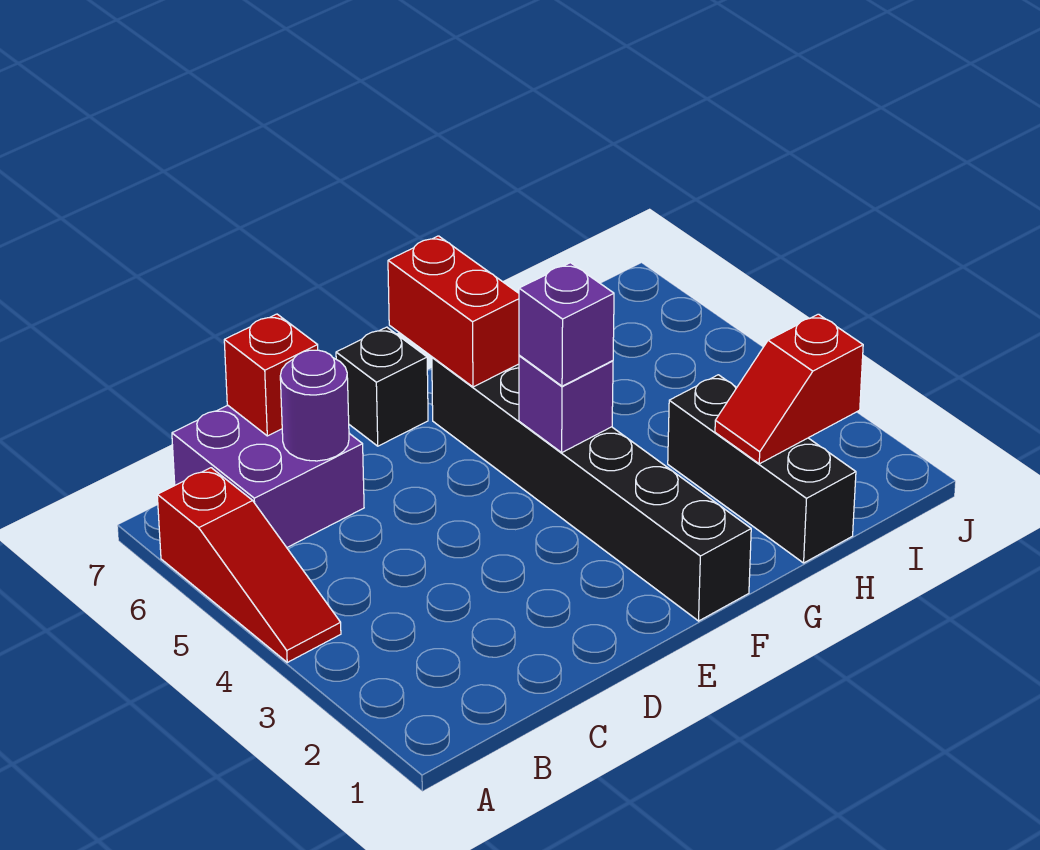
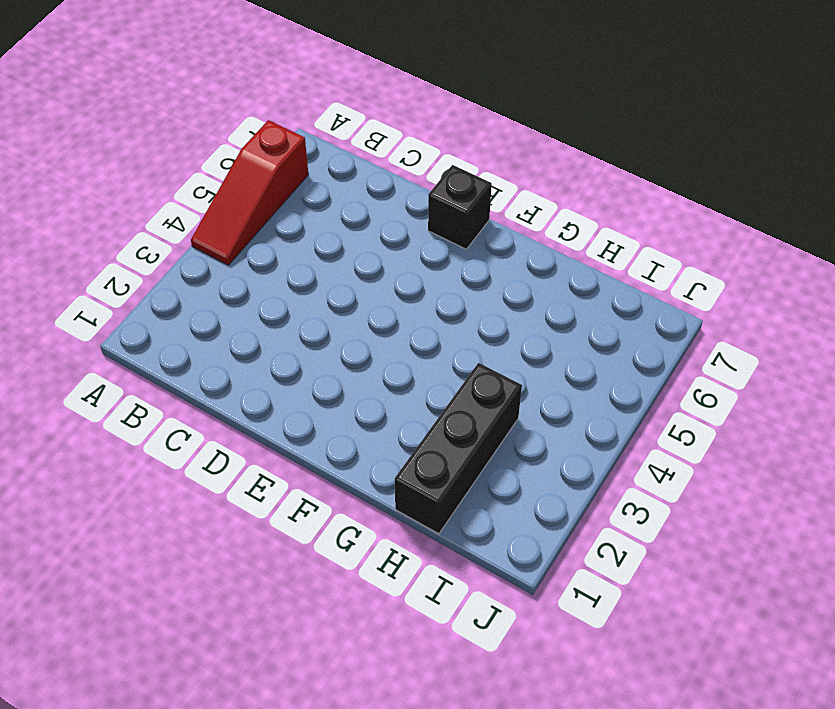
none -> purple brick B6:C7 level 1
none -> black brick F1:F6 level 1

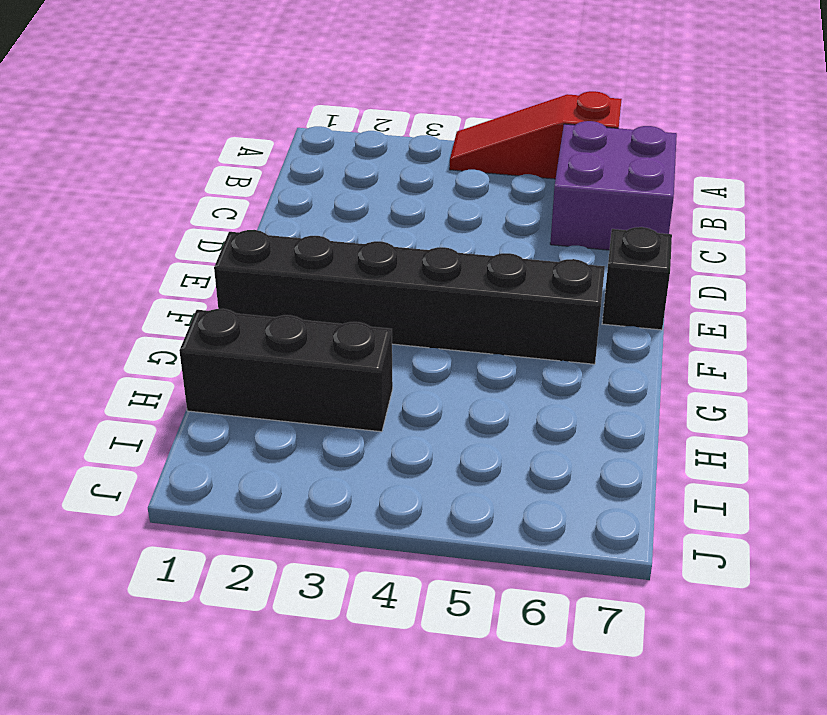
none -> purple round brick C6 level 2
none -> red brick C7 level 2

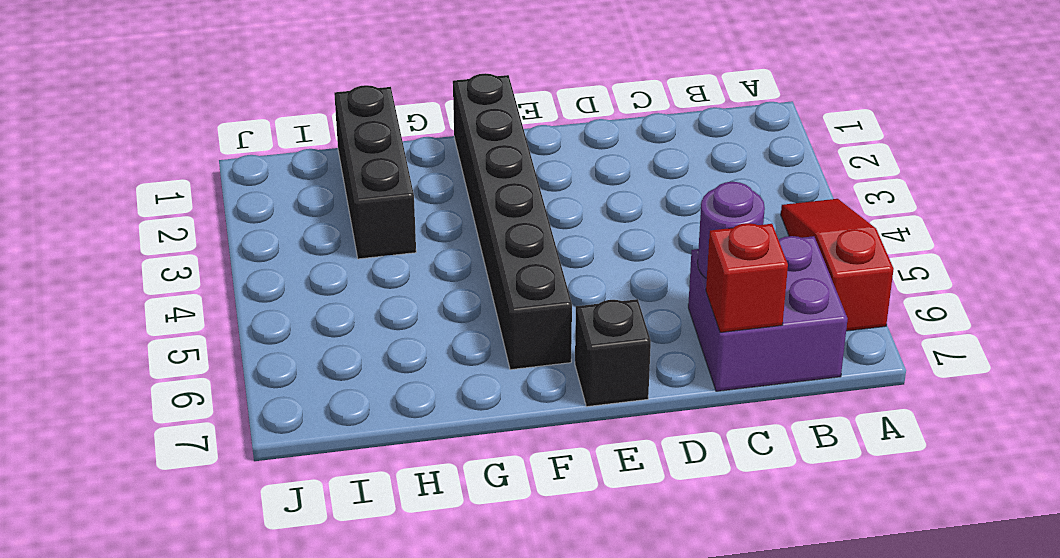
none -> purple brick F4 level 2
none -> red brick F6:F7 level 2

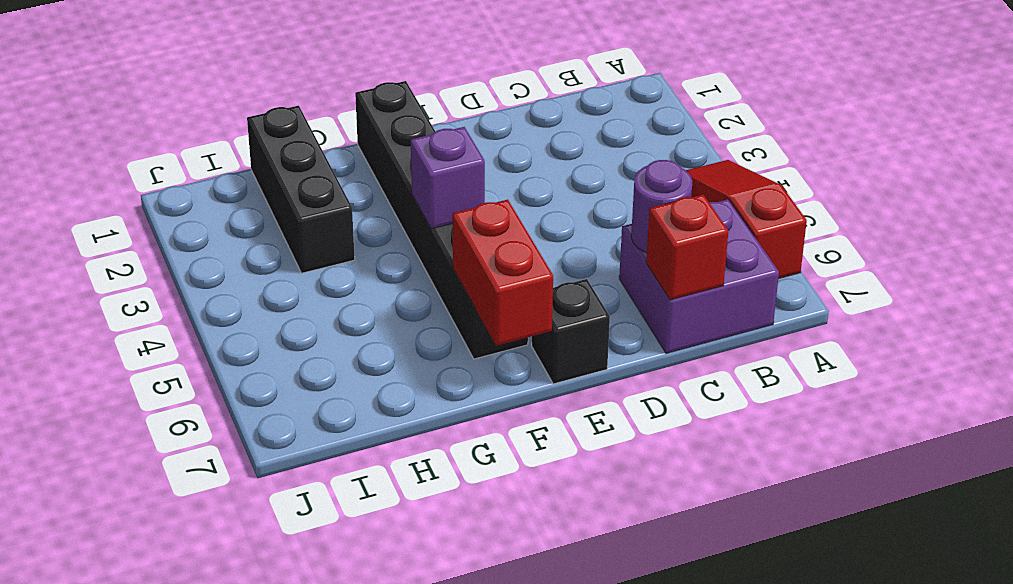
none -> red slope H2:I2 level 2 top I
none -> purple brick F4 level 3

